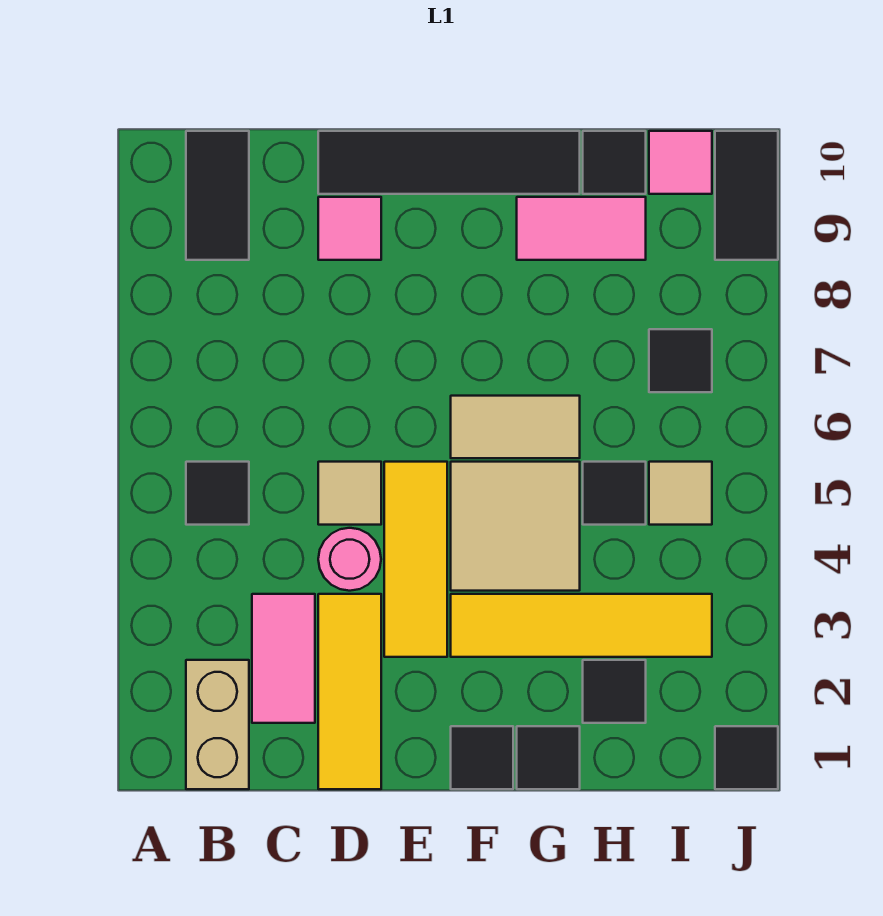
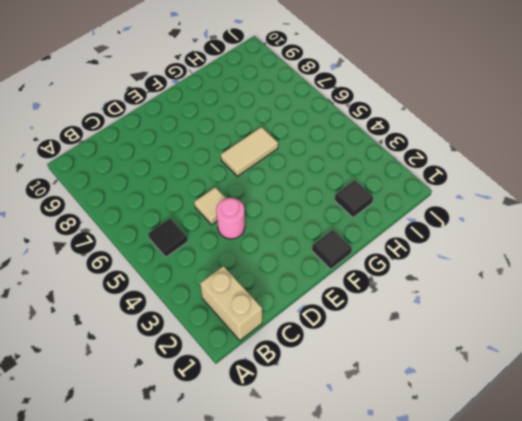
none -> black tile B9:B10 level 1
none -> pink tile C2:C3 level 1
none -> yellow tile D1:D3 level 1

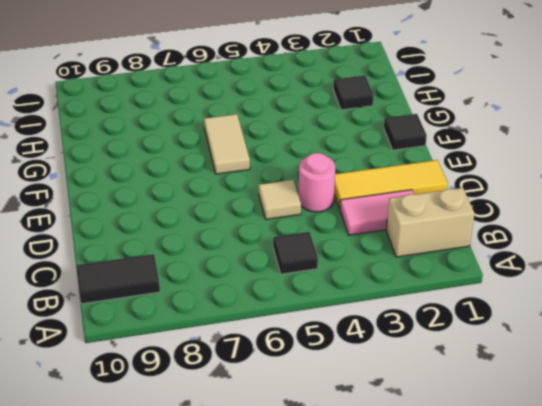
none -> pink tile D9 level 1
none -> black tile D10:G10 level 1
none -> yellow tile E3:E5 level 1

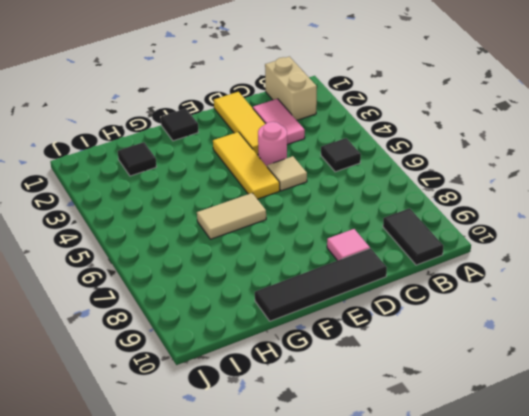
none -> yellow tile F3:I3 level 1
none -> tan tile F4:G5 level 1
none -> black tile G1 level 1

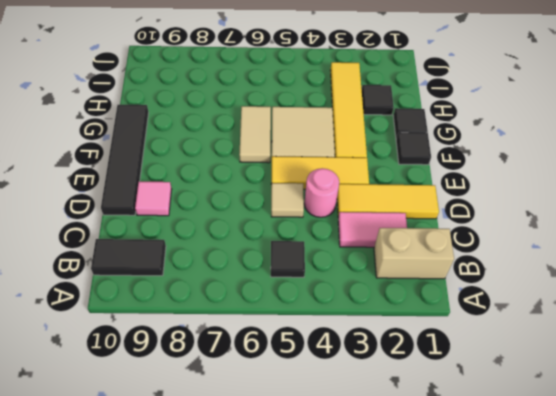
none -> pink tile G9:H9 level 1
none -> black tile H5 level 1
none -> black tile H10 level 1

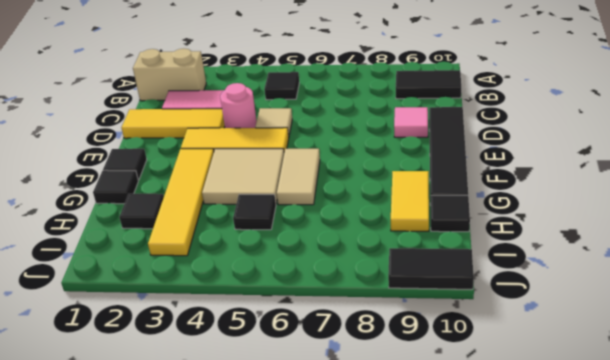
yellow tile G9:H9 level 1 -> pink tile G9:H9 level 1
none -> tan tile I5 level 1
none -> black tile I7 level 1
none -> pink tile I10 level 1

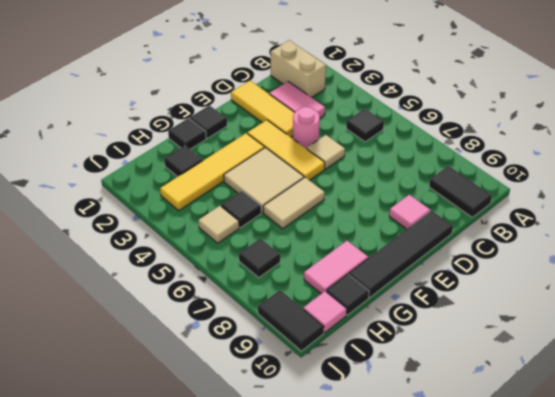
none -> black tile J1 level 1

